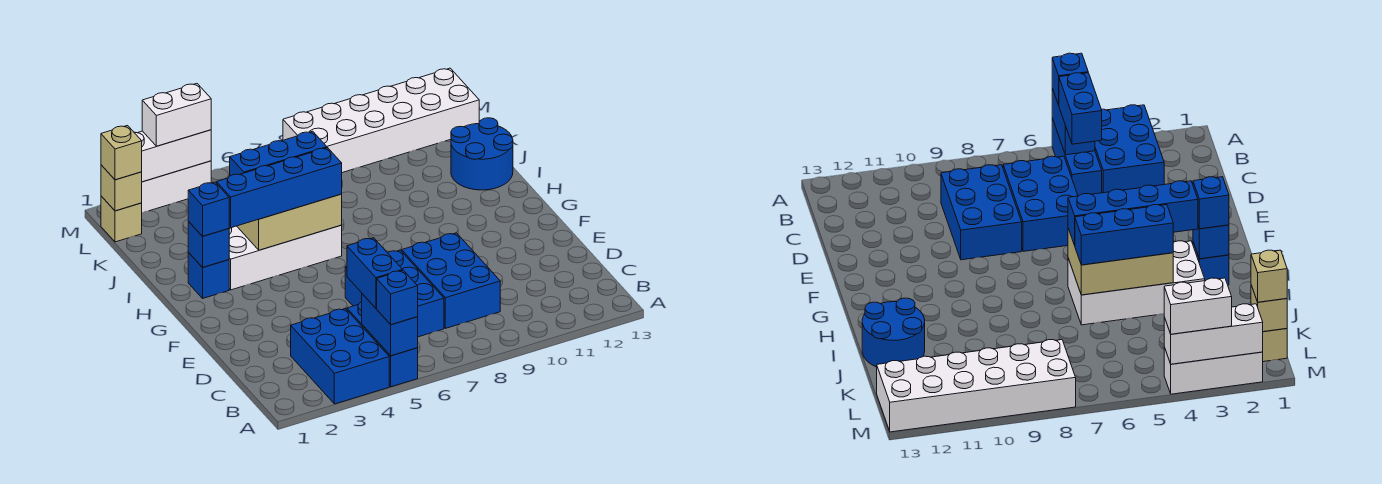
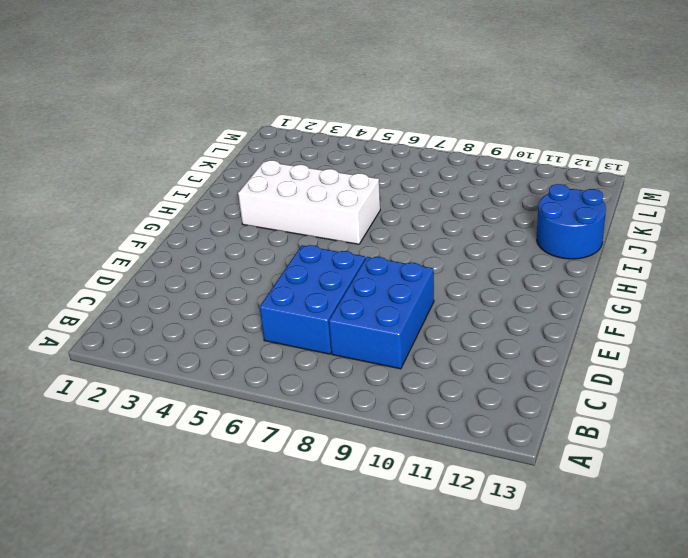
none -> blue brick A3:C4 level 1
none -> blue brick A5:C5 level 1
none -> blue brick H2 level 1

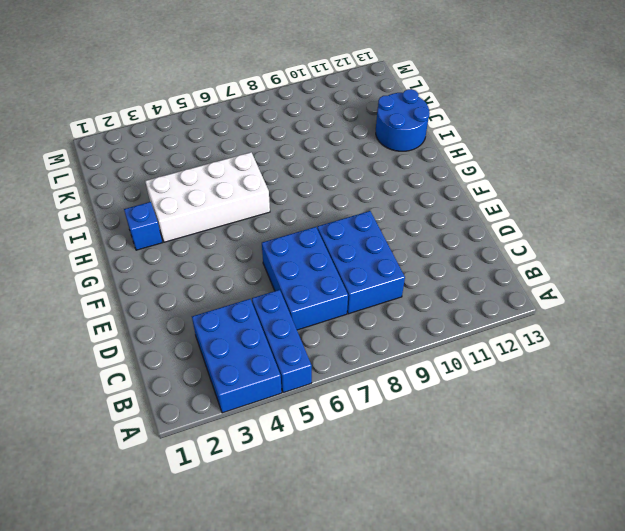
none -> tan brick L1 level 1
none -> white brick L8:M13 level 1
none -> white brick M2:M4 level 1

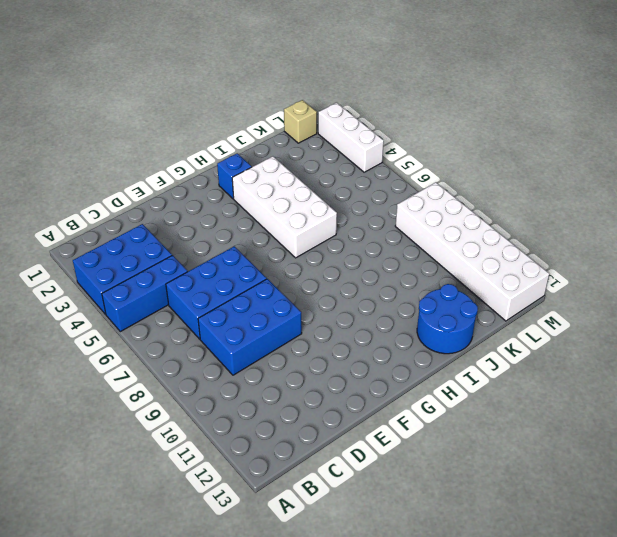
none -> blue brick A5:B5 level 2
none -> blue brick H2 level 2
none -> tan brick H4:I6 level 2

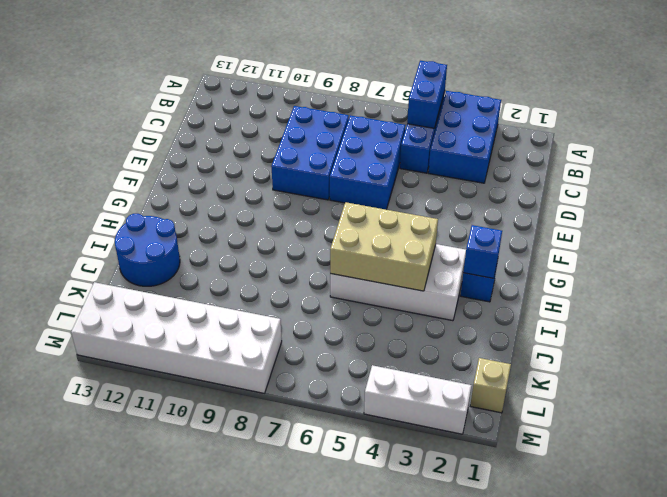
none -> tan brick L1 level 2
none -> white brick M2:M4 level 2
none -> blue brick A5 level 3

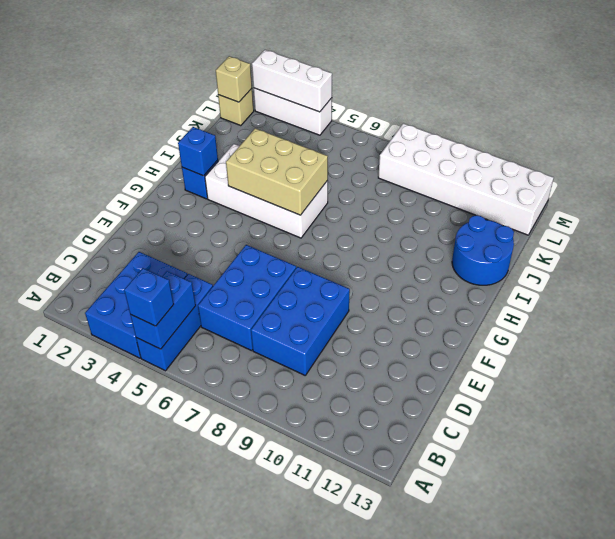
none -> blue brick B5:C5 level 3
none -> blue brick H2 level 3
none -> blue brick H3:H6 level 3

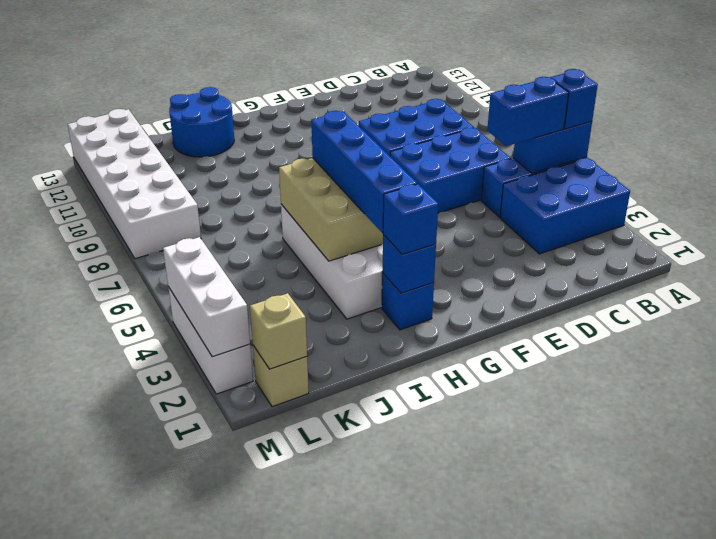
none -> blue brick I4:I6 level 3
none -> tan brick L1 level 3
none -> white brick M3:M4 level 3

